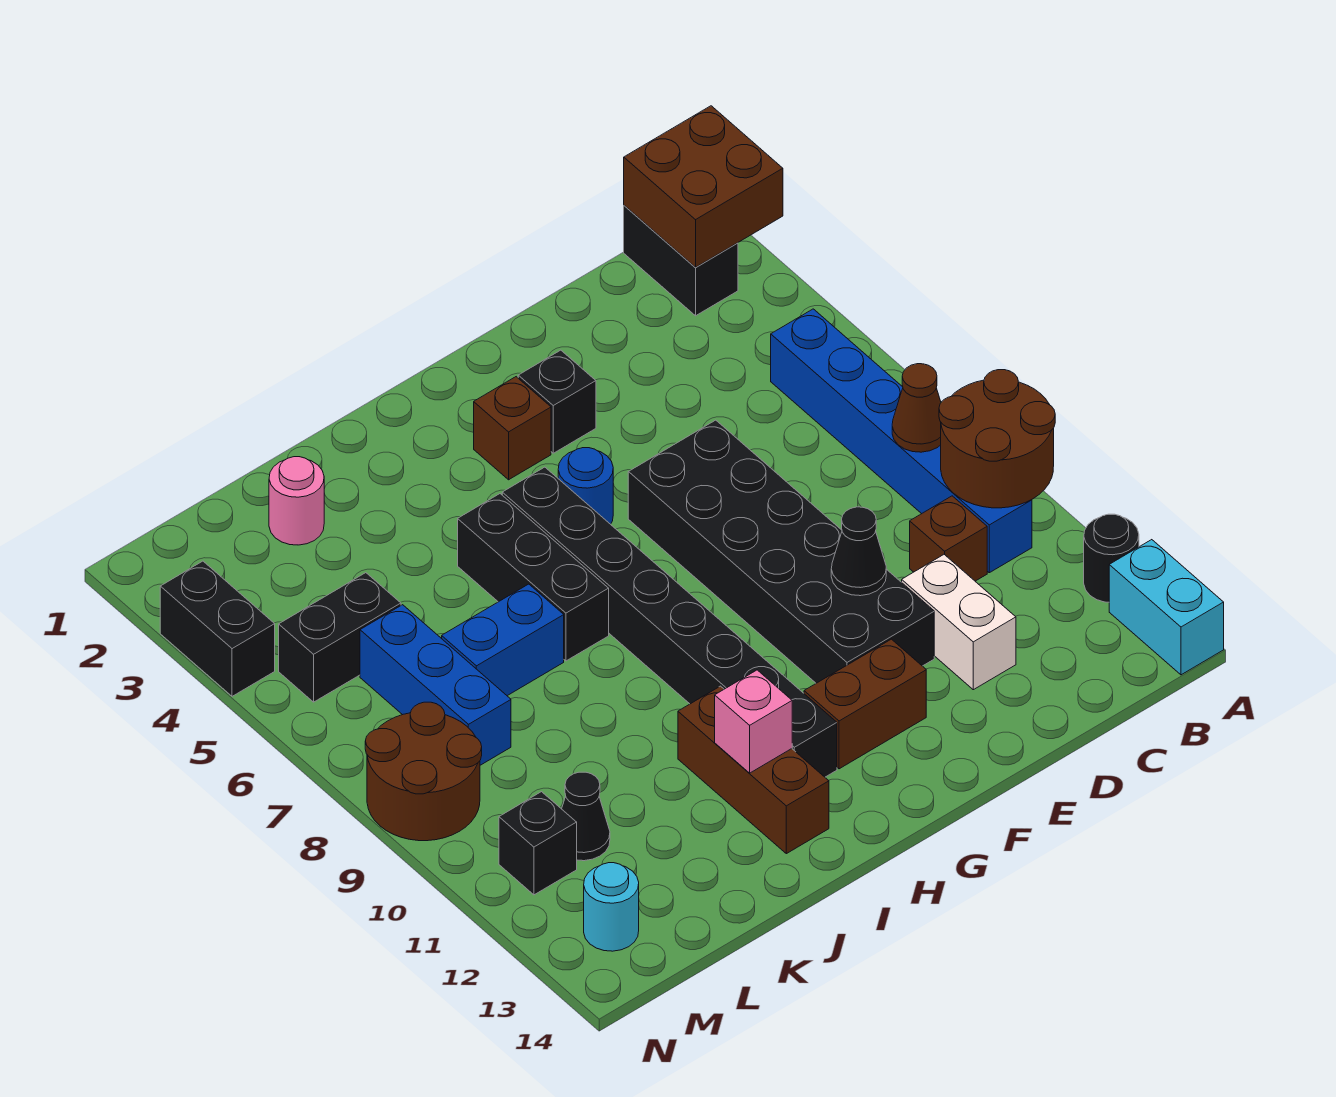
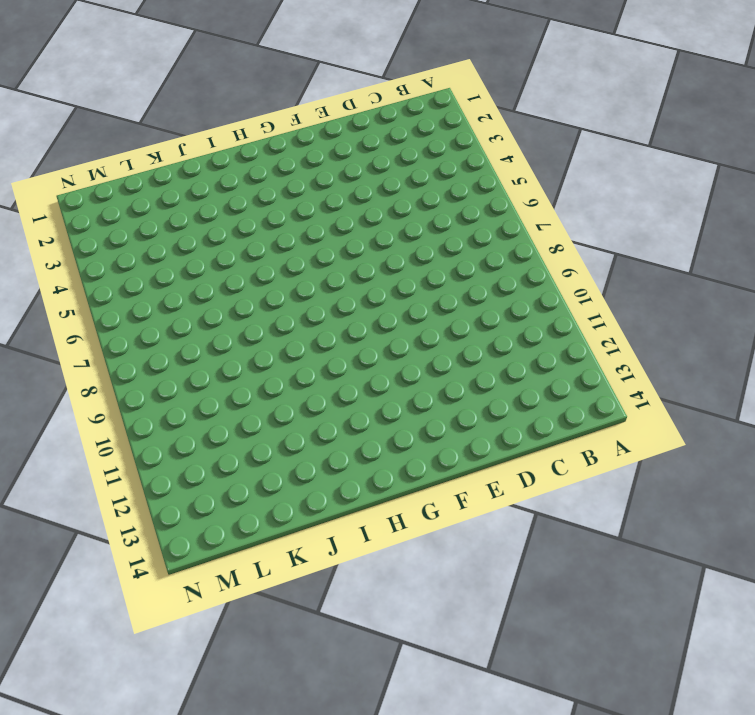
none -> black round brick A12 level 1
none -> cyan brick A13:A14 level 1
none -> black brick B1:B2 level 1

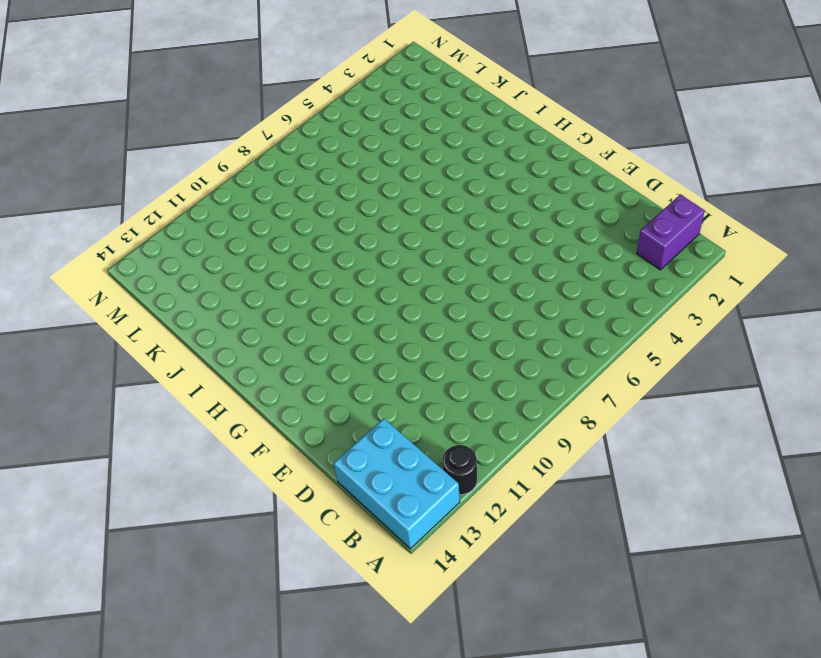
cyan brick A13:C14 level 1 -> cyan brick A13:A14 level 1
purple brick B1:B2 level 1 -> black brick B1:B2 level 1
none -> blue brick B5:B10 level 1
none -> brown brick C10 level 1
none -> white brick D11:D12 level 1

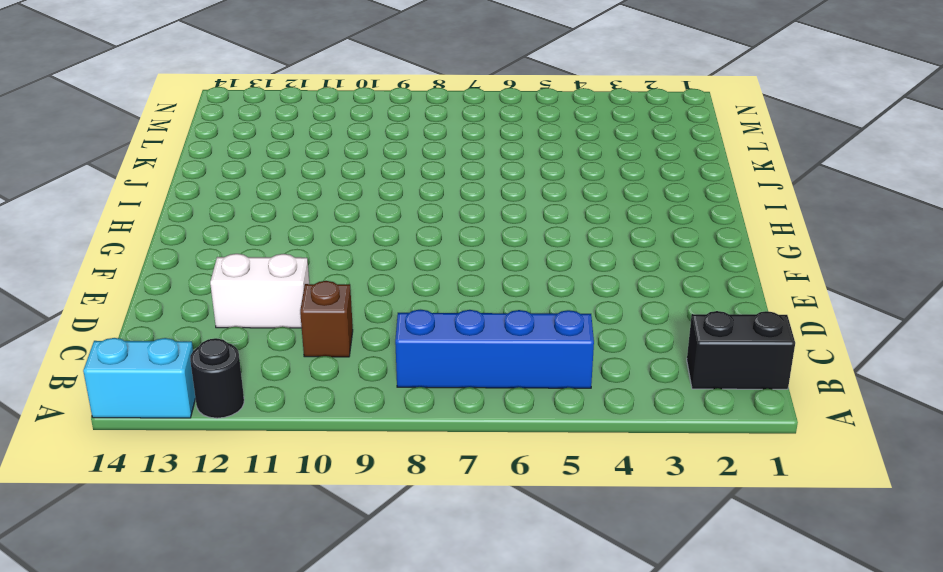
blue brick B5:B8 level 1 -> blue brick B5:B10 level 1
none -> black brick E6:F11 level 1
none -> black brick F3 level 1
none -> brown brick F12:G12 level 1

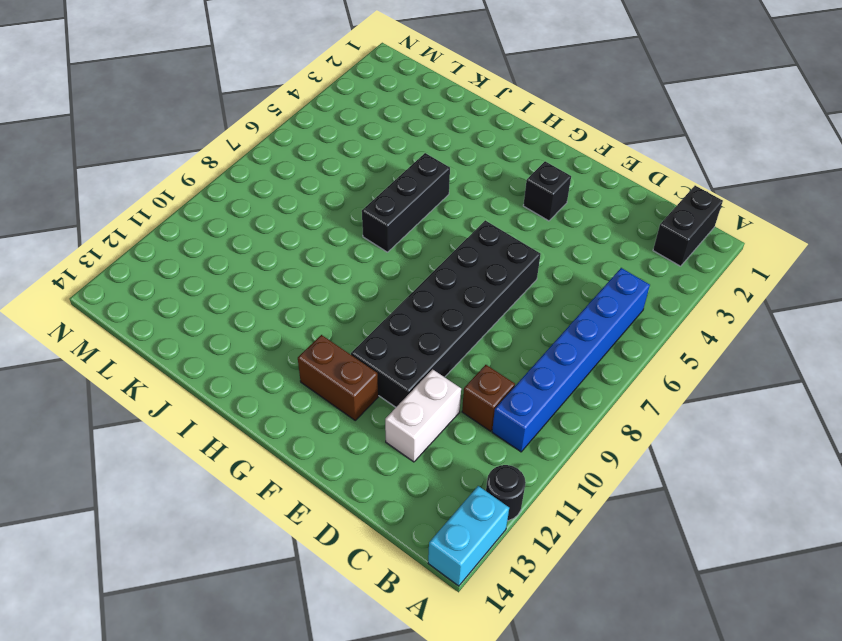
none -> brown brick G3 level 1
none -> blue round brick G5 level 1
none -> black brick H5:H12 level 1

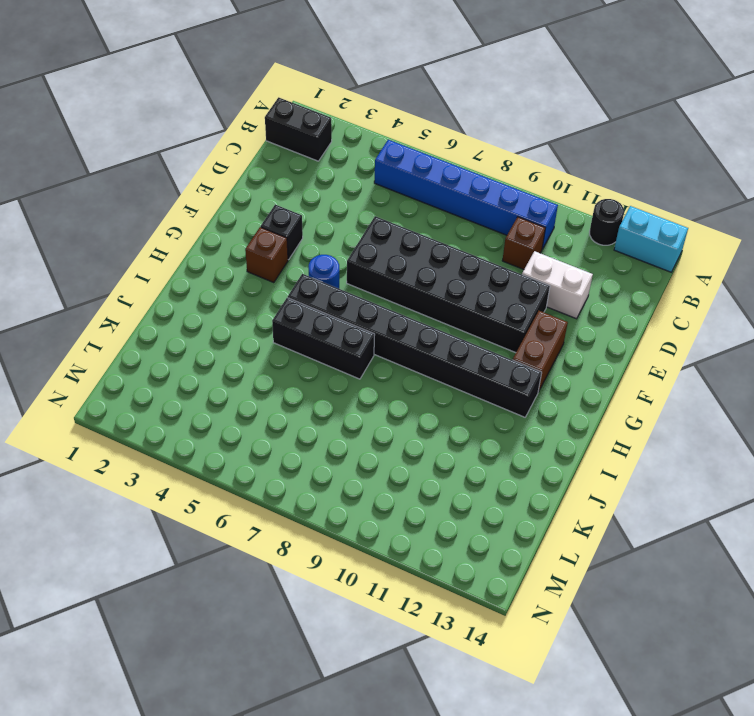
none -> brown brick I11:I13 level 1
none -> blue brick J7:K7 level 1
none -> pink round brick K2 level 1

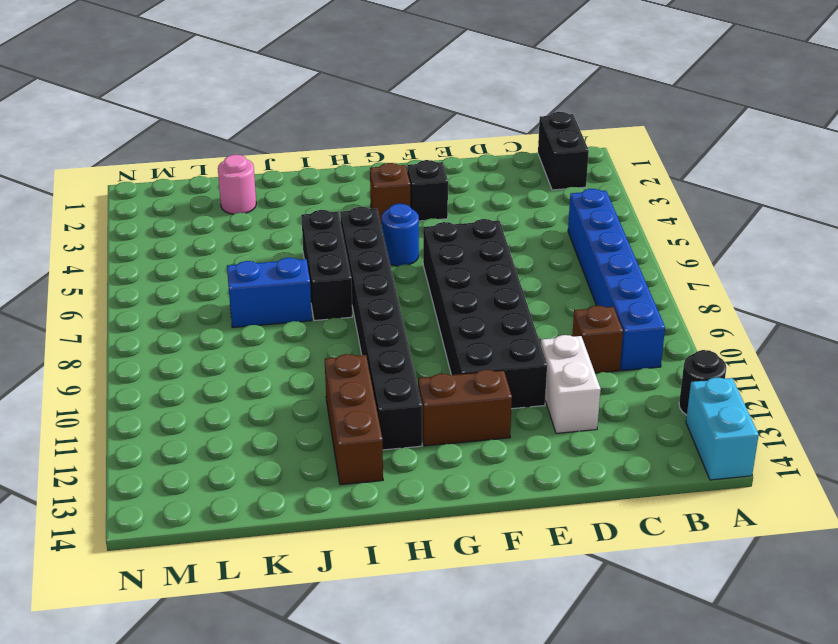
none -> black brick L5:M5 level 1
none -> blue brick L6:L8 level 1
none -> black cone L11 level 1

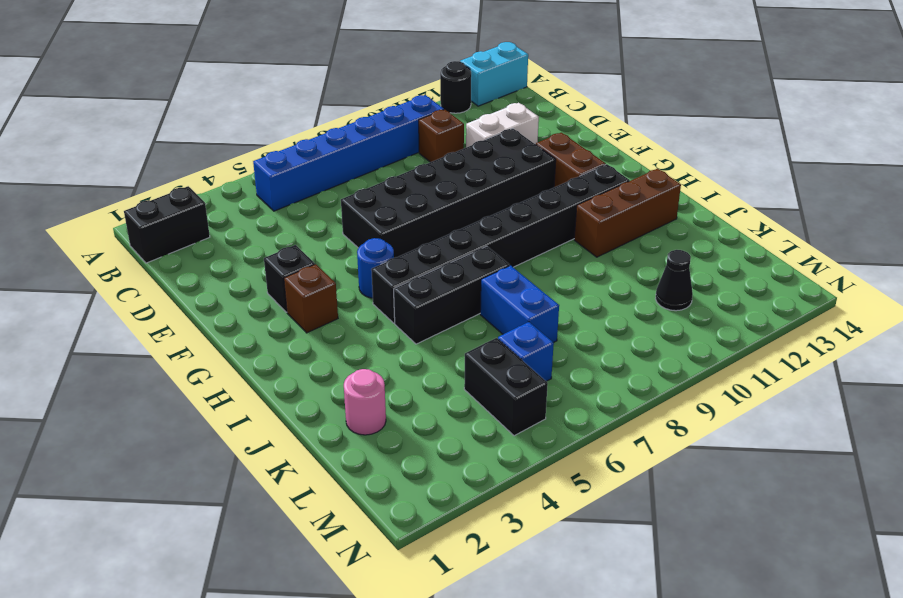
blue brick L6 level 1 -> blue brick L6:L8 level 1
none -> brown round brick M8:N9 level 1
none -> black brick M11 level 1
none -> cyan round brick M13 level 1

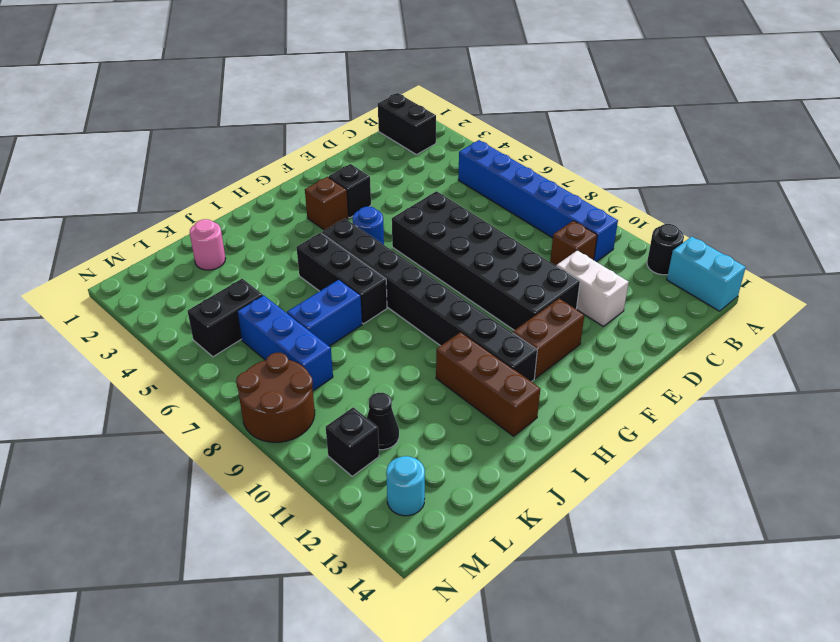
none -> black brick N3:N4 level 1
none -> brown brick A1:B2 level 2
none -> brown round brick A9:B10 level 2

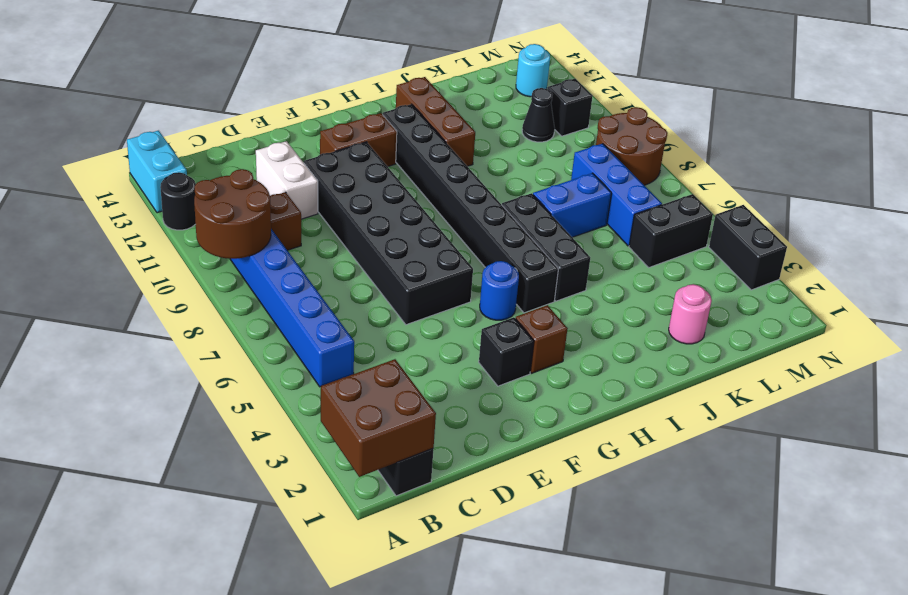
none -> brown cone B8 level 2
none -> black cone E10 level 2
none -> pink brick I12 level 2

